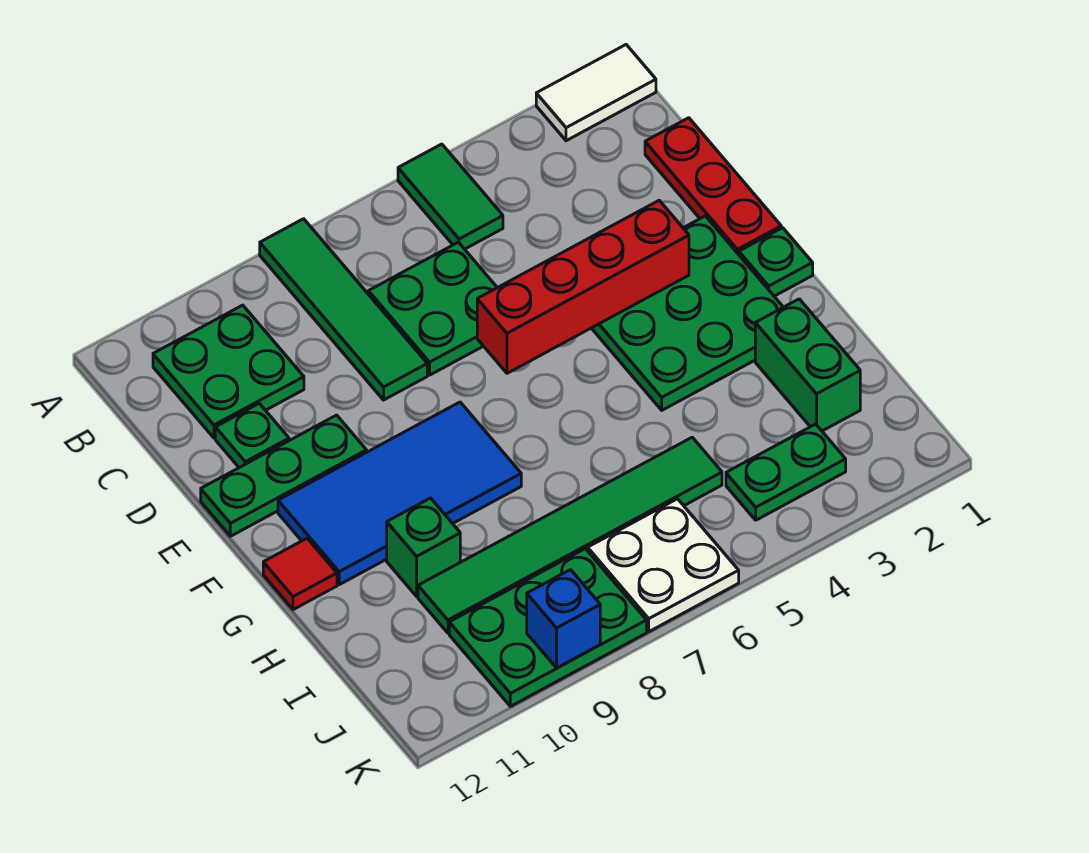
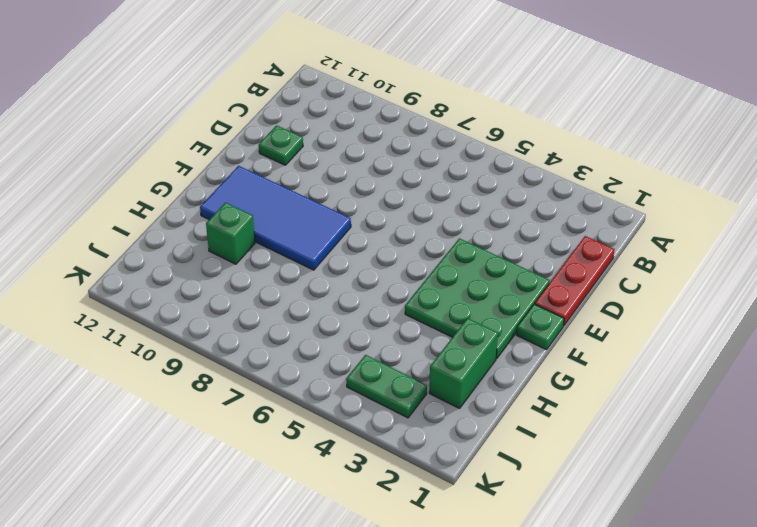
none -> white tile A1:A2 level 1
none -> green tile A5:B5 level 1
none -> green tile A8:D8 level 1

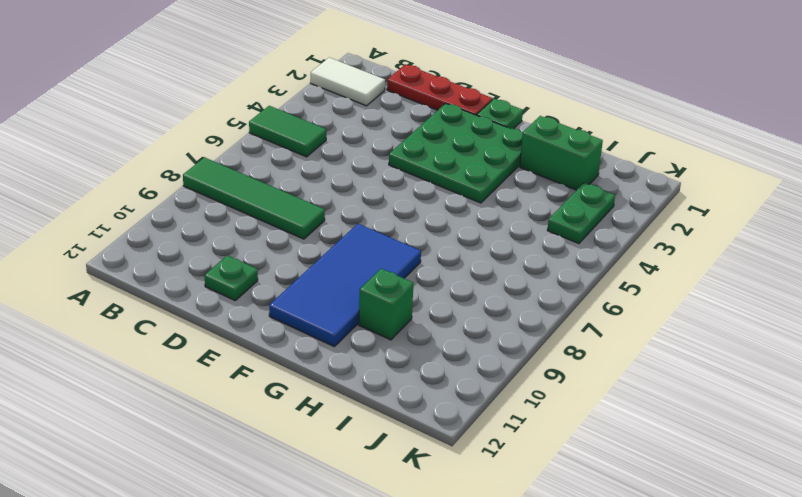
white tile A2:B2 level 1 -> white tile A1:A2 level 1
none -> green plate B10:C11 level 1
none -> green plate C6:D7 level 1
none -> green plate E10:E12 level 1

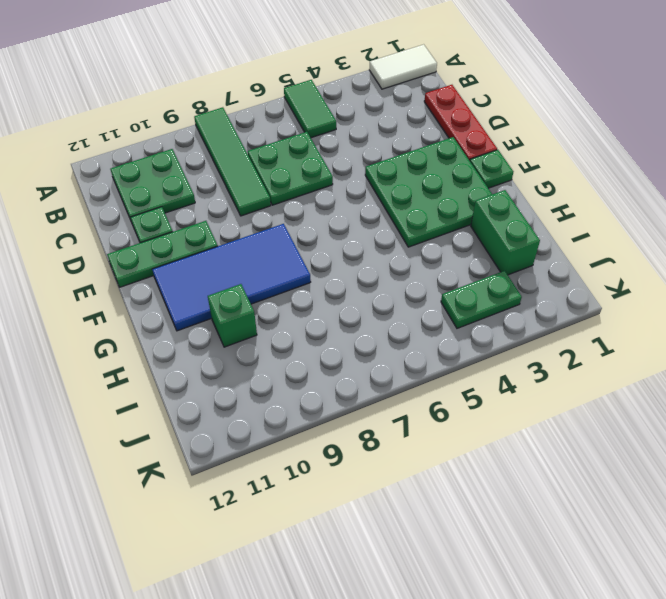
none -> red tile G12 level 1
none -> green tile I5:I10 level 1
none -> white plate J6:K7 level 1

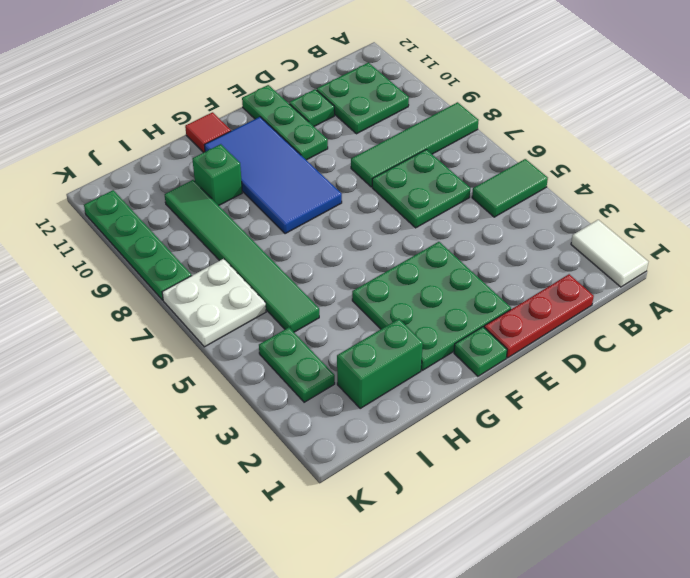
green plate K8:K11 level 1 -> green plate J8:K10 level 1
none -> red brick E3:E6 level 2
none -> blue brick K9 level 2

